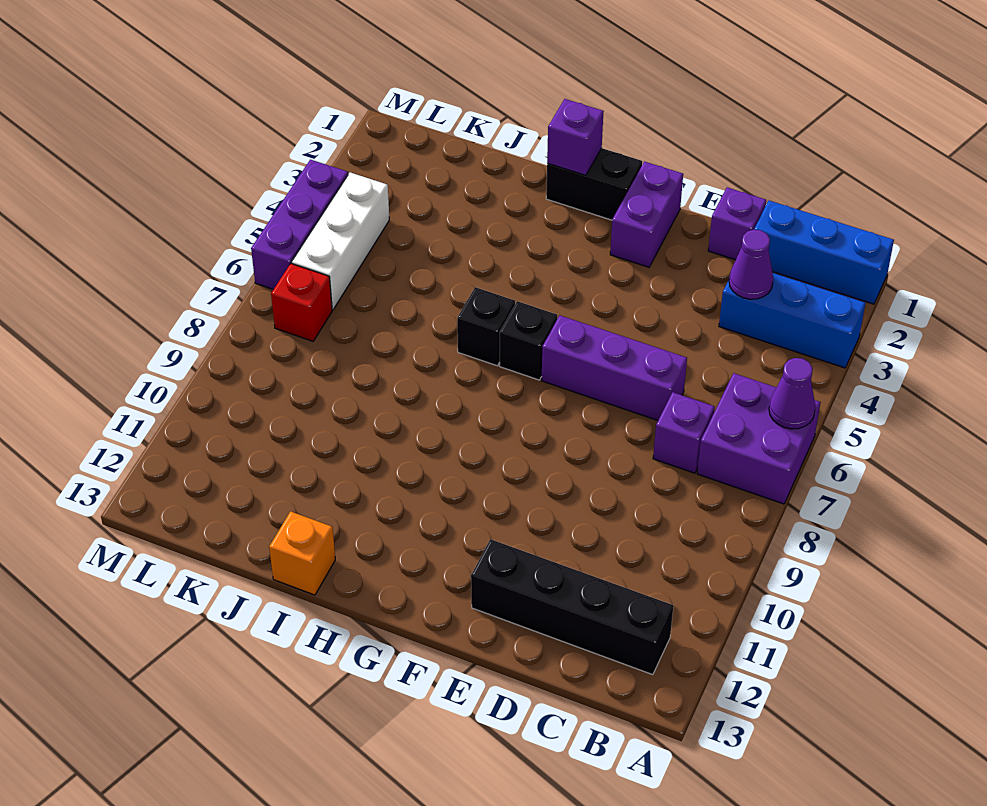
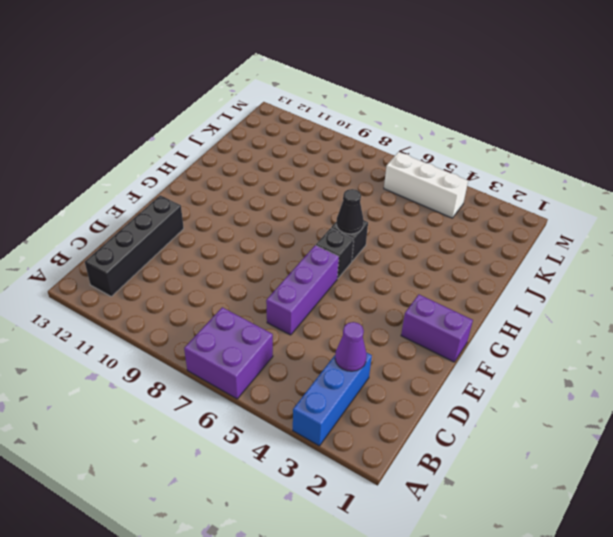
black cone H6 level 2 -> none
none -> blue brick A1:C1 level 1
none -> purple brick C7 level 1
none -> purple brick D1 level 1

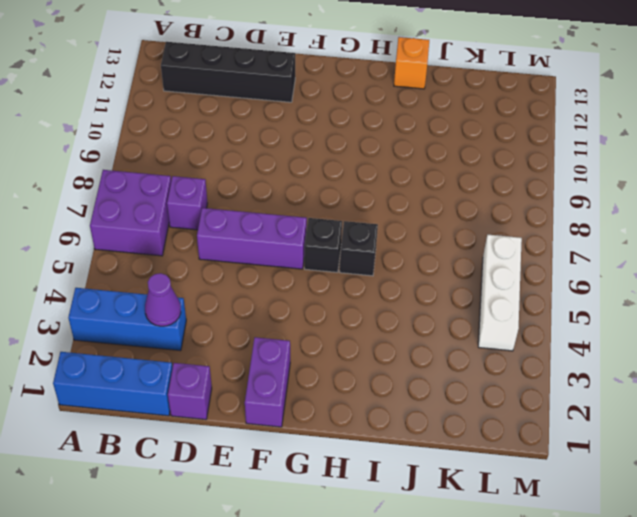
none -> black brick G1:H1 level 1
none -> red brick L7 level 1
none -> purple brick M4:M6 level 1

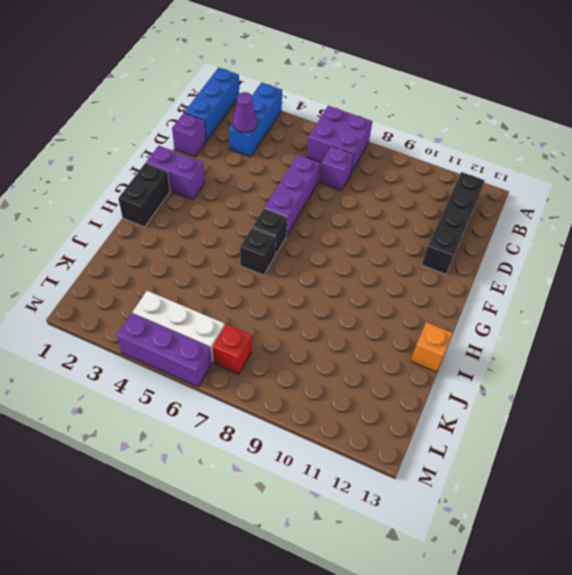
none -> purple cone A6 level 2
none -> purple brick H1 level 2

